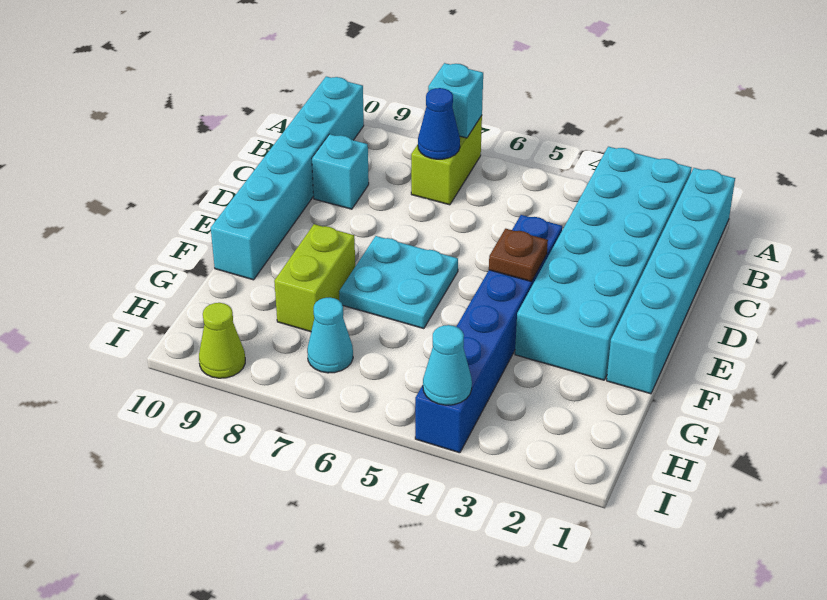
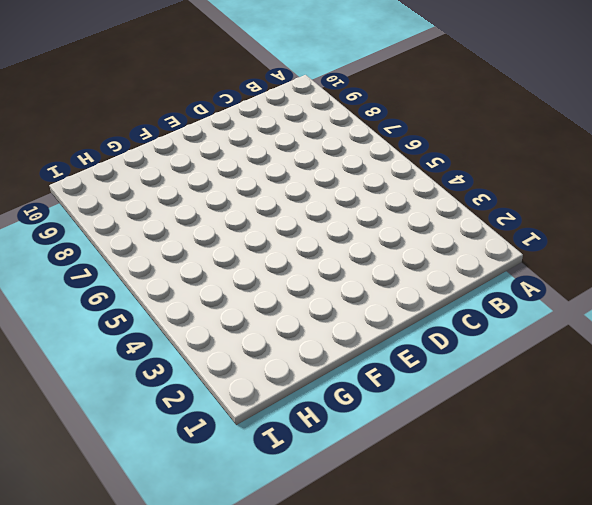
none -> cyan brick A1:F1 level 1
none -> cyan brick A2:F3 level 1
none -> lime brick A7:B7 level 1

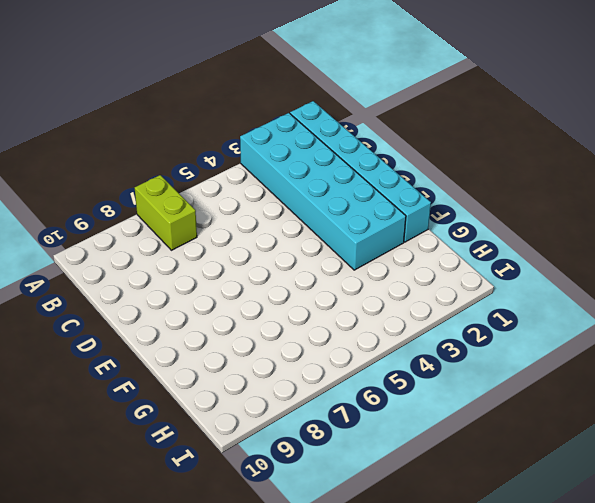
none -> cyan brick A10:F10 level 1
none -> cyan brick C9 level 1
none -> blue brick D4:I4 level 1

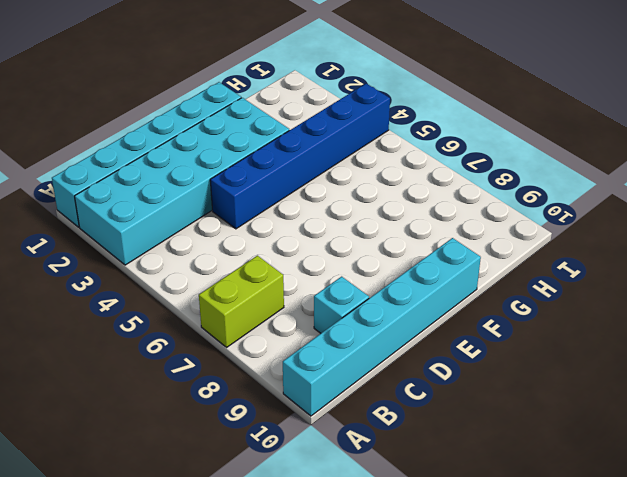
none -> cyan plate E6:F7 level 1
none -> lime brick F8:G8 level 1
none -> cyan cone H7 level 1

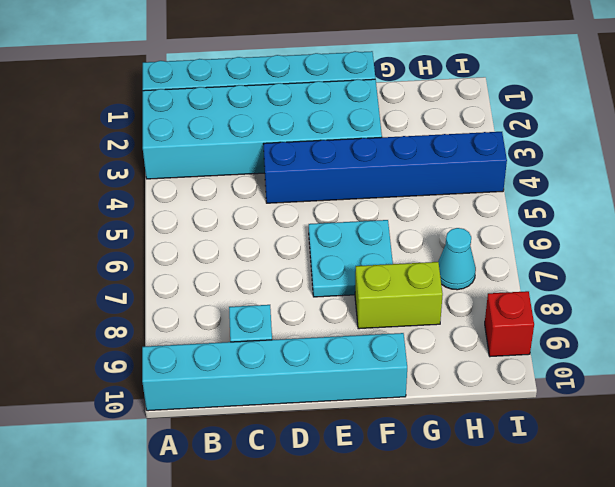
red brick I9 level 1 -> lime cone I9 level 1
none -> lime brick A7:B7 level 1
none -> cyan brick A7 level 2
none -> blue cone B7 level 2

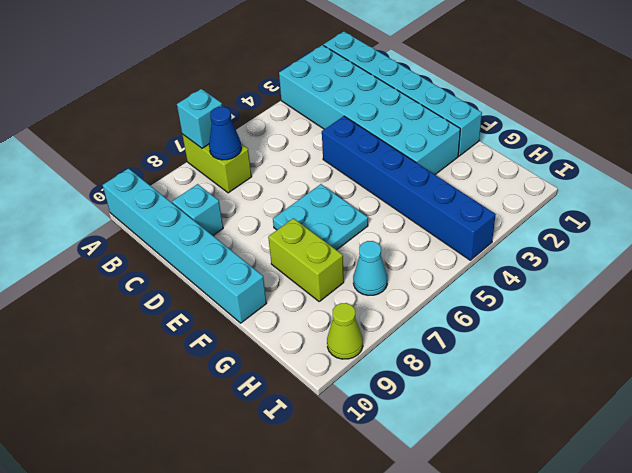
none -> brown plate E4 level 2
none -> cyan cone I4 level 2

